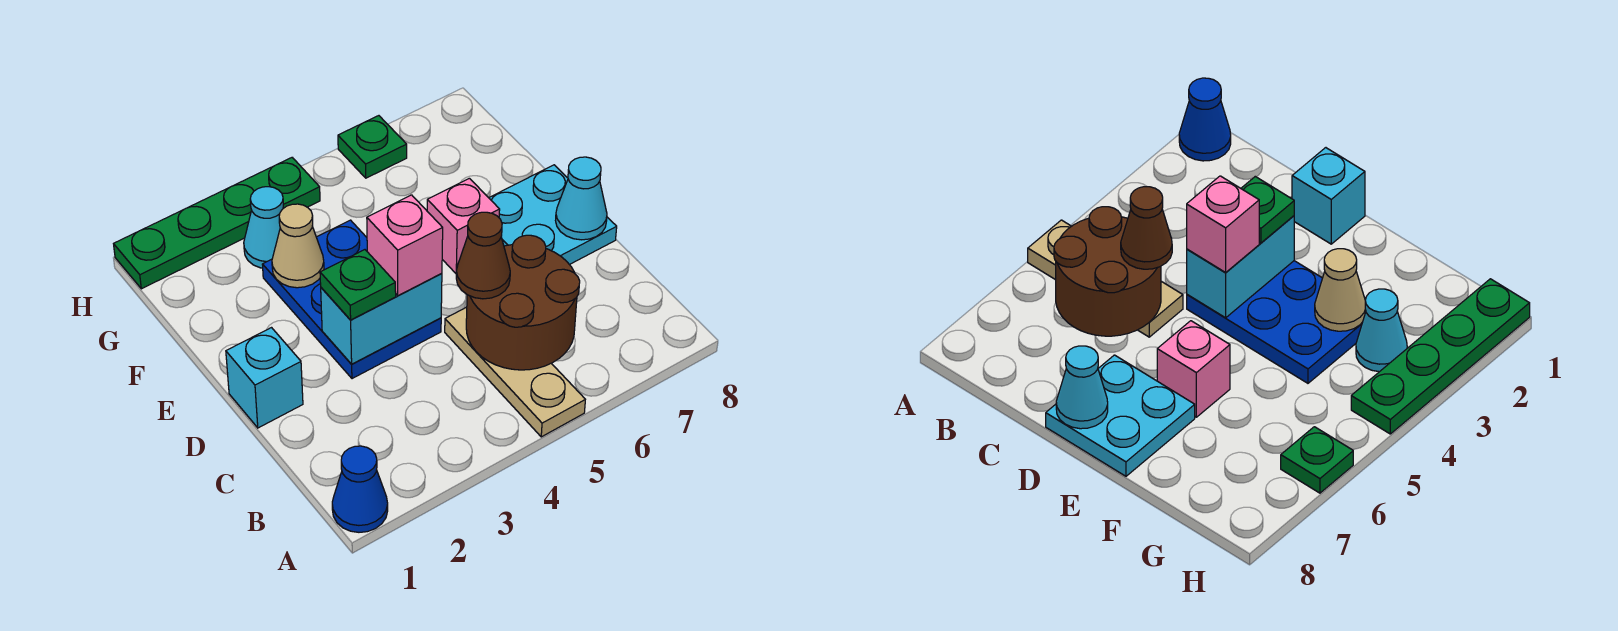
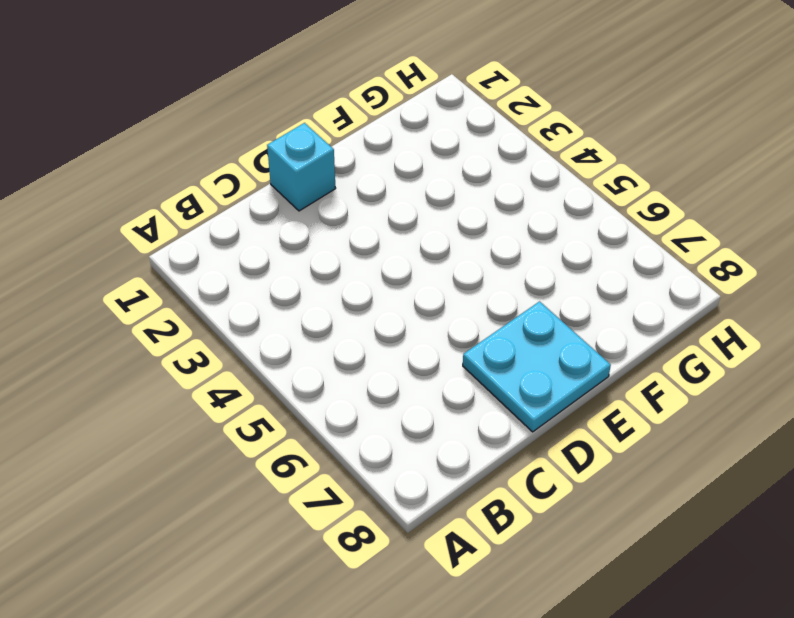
none -> blue cone A1 level 1
none -> tan plate A5:C5 level 1
none -> blue plate D3:F4 level 1

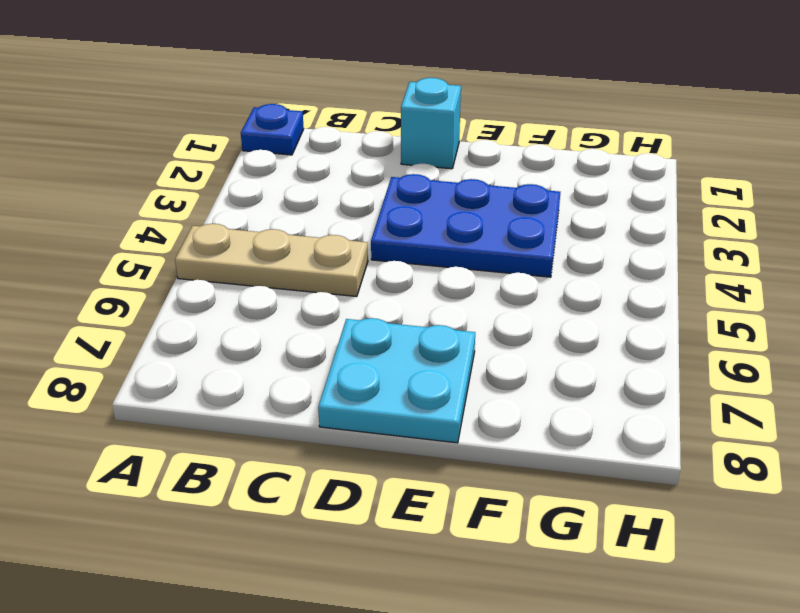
blue plate A1 level 1 -> blue cone A1 level 1
none -> pink brick E6 level 1
none -> cyan cone G3 level 1
none -> green plate H1:H4 level 1

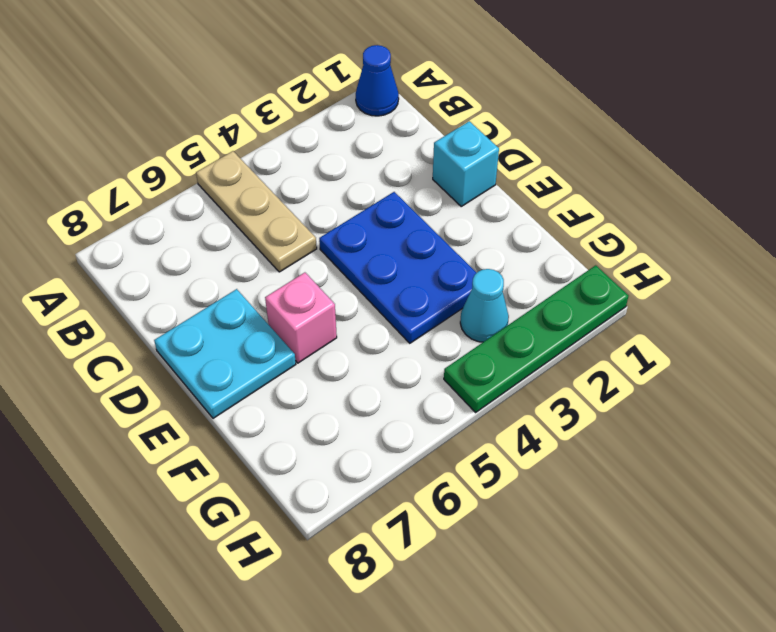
none -> green plate H6 level 1
none -> brown round brick B5:C6 level 2
none -> cyan brick D3:D4 level 2

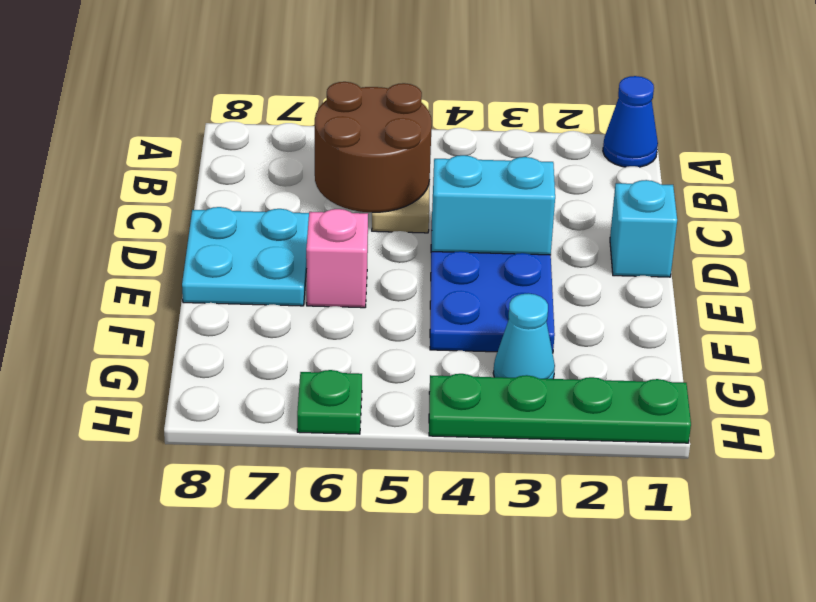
none -> cyan cone D8 level 2
none -> tan cone F3 level 2
none -> brown cone C5 level 3

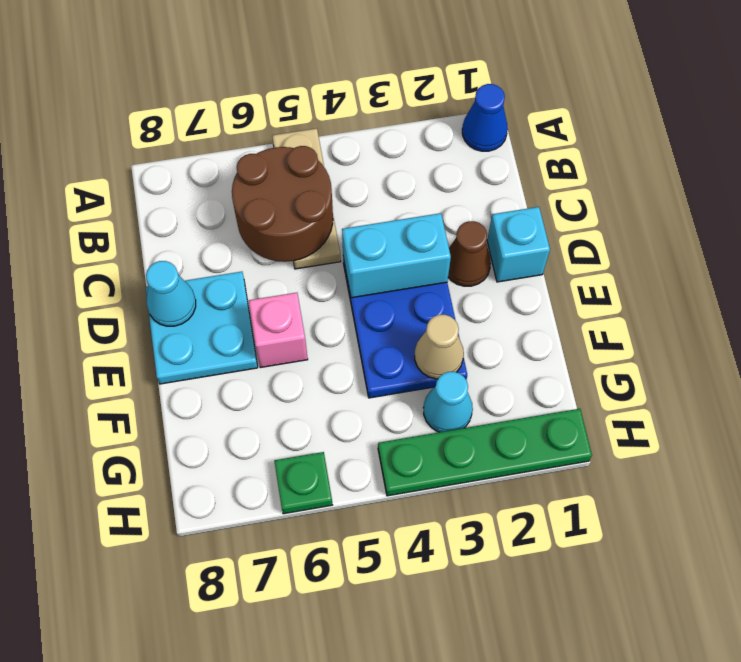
brown cone D2 level 1 -> brown cone C5 level 3
none -> green plate D3 level 3
none -> pink brick D4 level 3

